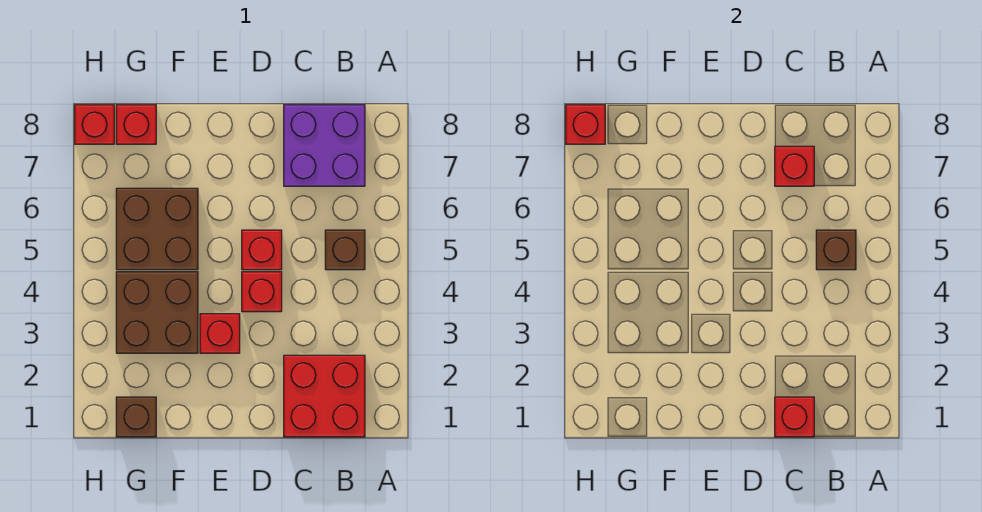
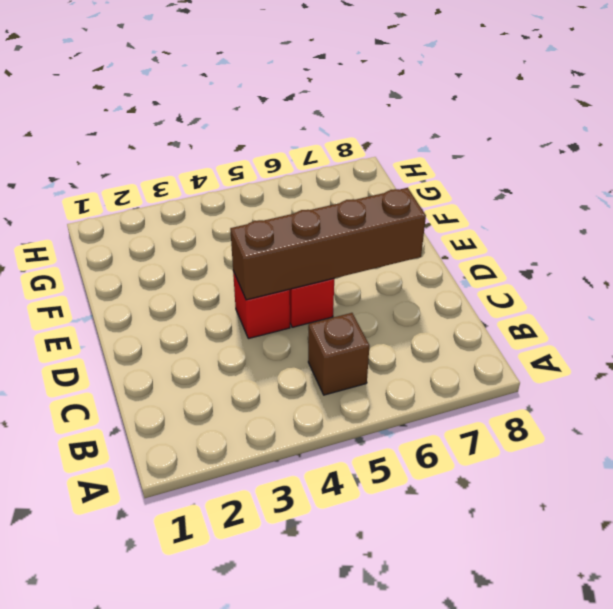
brown brick D4:D7 level 2 -> none
none -> red brick B1:C2 level 1
none -> purple brick B7:C8 level 1
none -> red brick E3 level 1

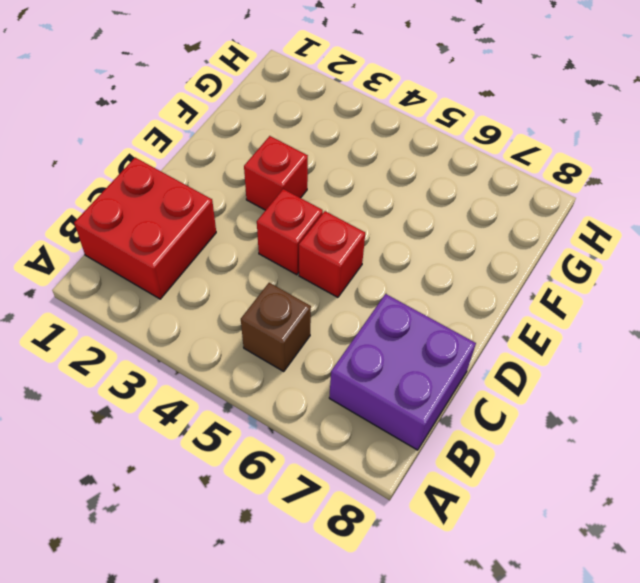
none -> brown brick F3:G4 level 1
none -> brown brick F5:G6 level 1
none -> brown brick G1 level 1

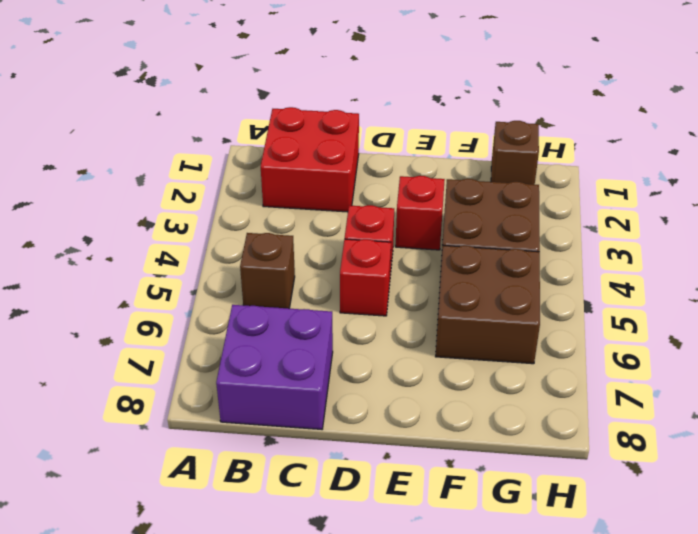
none -> red brick G8 level 1
none -> red brick H8 level 1
none -> brown brick B5 level 2

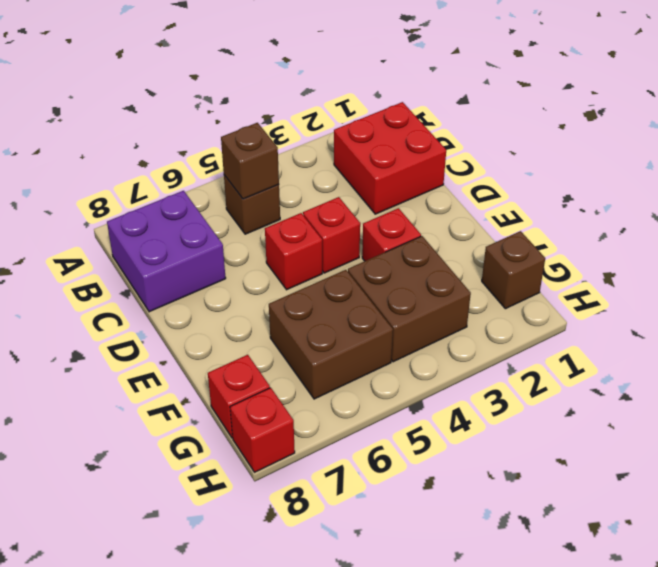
none -> red brick C1 level 2
none -> red brick C7 level 2
none -> red brick H8 level 2

